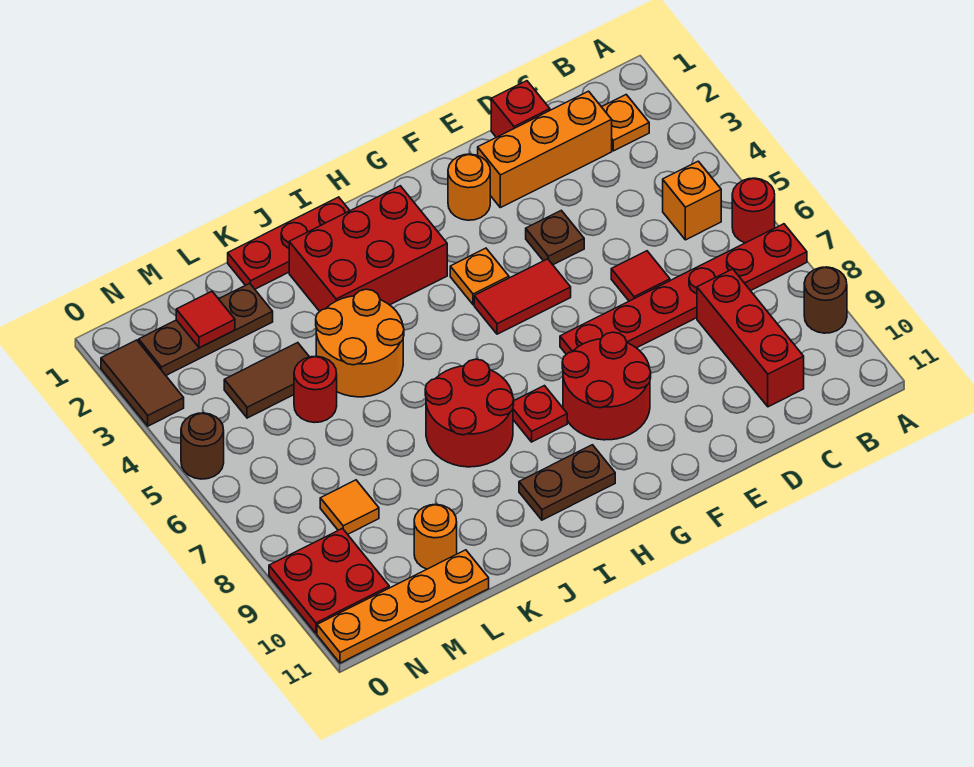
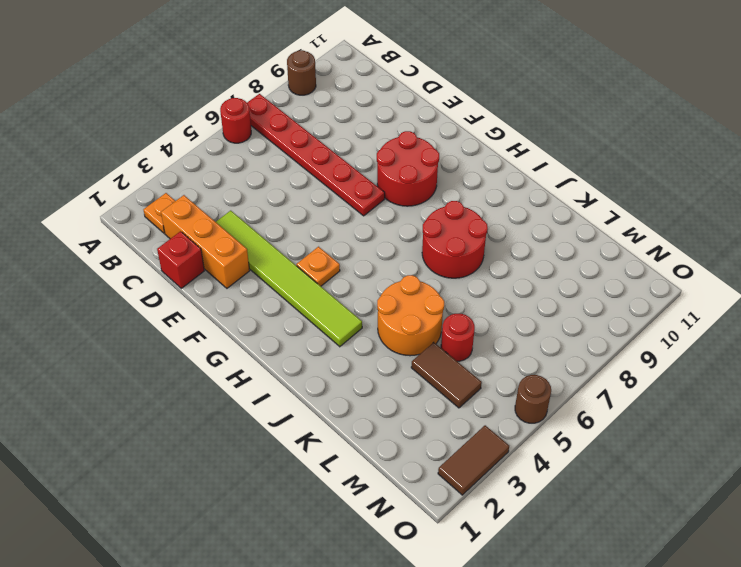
lime tile D3:I3 level 1 -> red brick H2:J3 level 1
none -> orange brick B5 level 1
none -> red brick C8:C10 level 1
none -> red tile D6 level 1
none -> brown plate E4 level 1

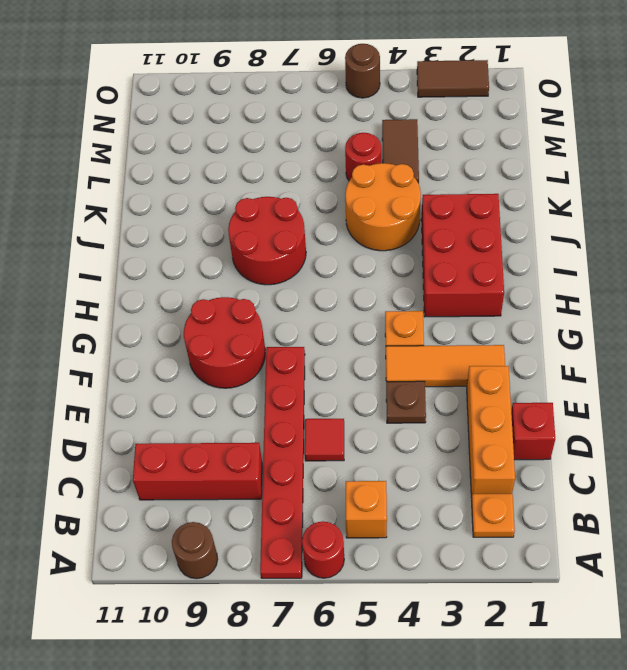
orange tile F2:F4 level 1 -> orange round brick F2 level 1
none -> red tile F5:G5 level 1
none -> red plate H8 level 1
none -> brown plate H10:I10 level 1
none -> red plate I1:K1 level 1

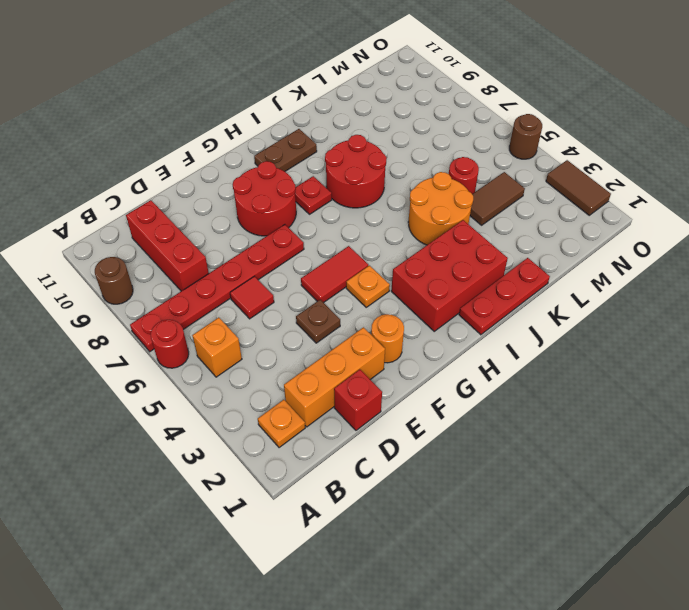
none -> brown plate L2:N2 level 1
none -> orange round brick L10 level 1
none -> orange plate L11:O11 level 1
none -> orange tile M8 level 1

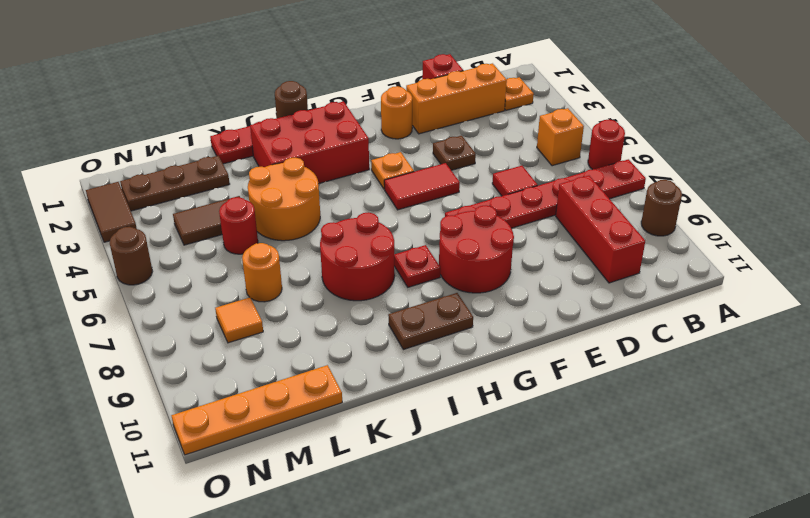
brown round brick I1 level 2 -> none
orange round brick L7 level 1 -> orange round brick L10 level 1
none -> red plate N9:O10 level 1
none -> red tile M2 level 2

